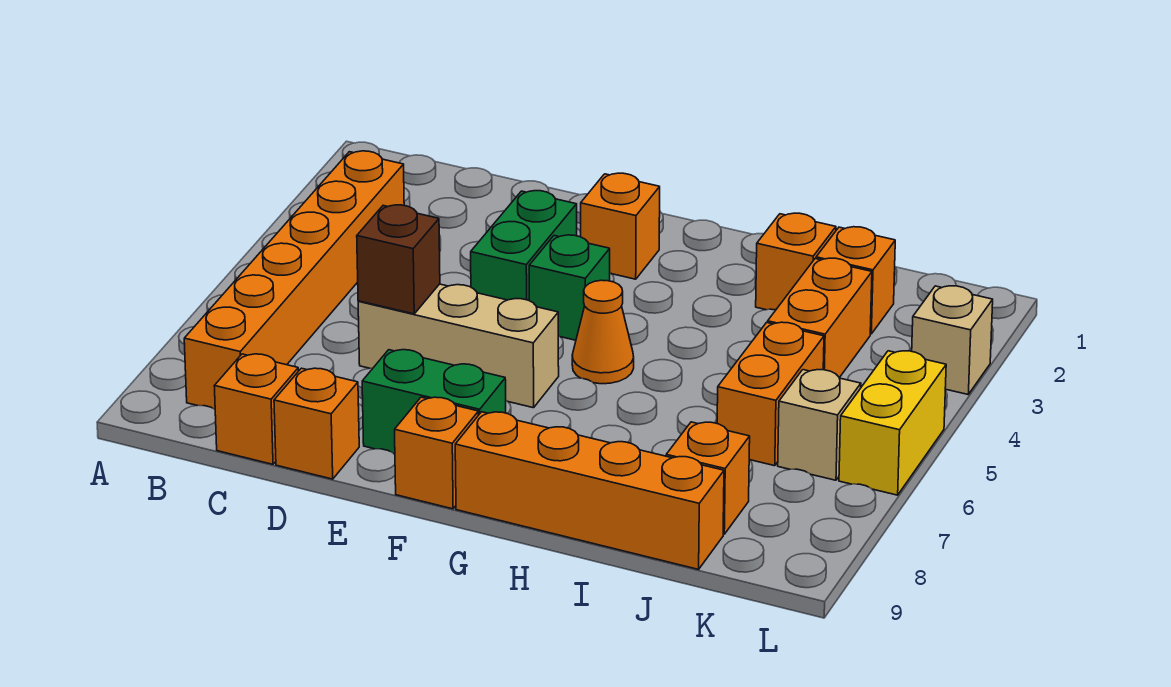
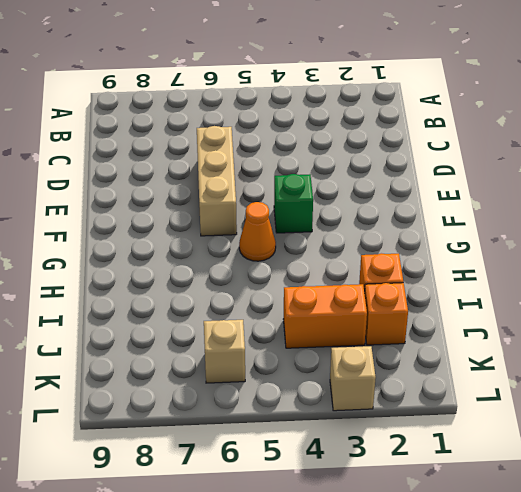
none -> orange brick B3:B8 level 1
none -> orange brick C9 level 1
none -> orange brick D9 level 1

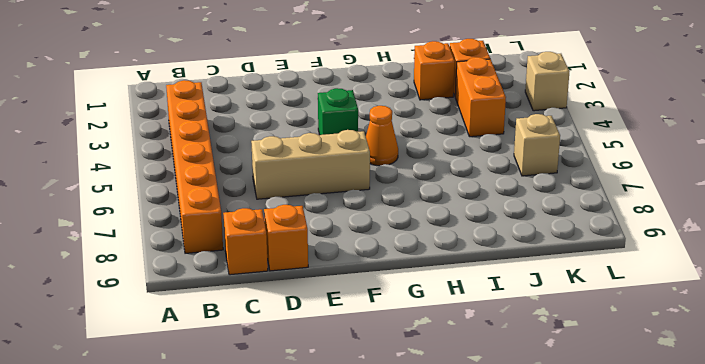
none -> green brick E3:E4 level 1
none -> green brick E8:F8 level 1
none -> orange brick F2 level 1

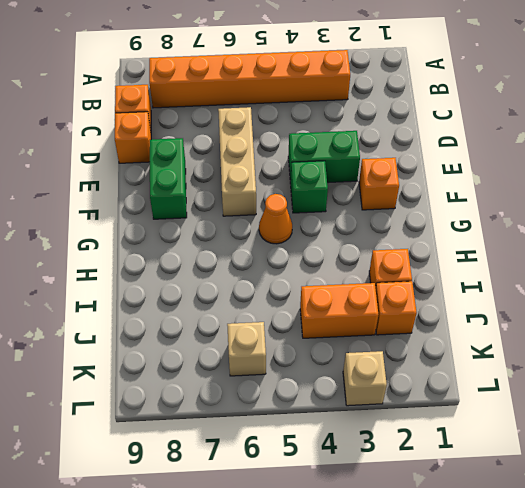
none -> orange brick F9 level 1
none -> orange brick G9:J9 level 1
none -> orange brick J5:J6 level 1

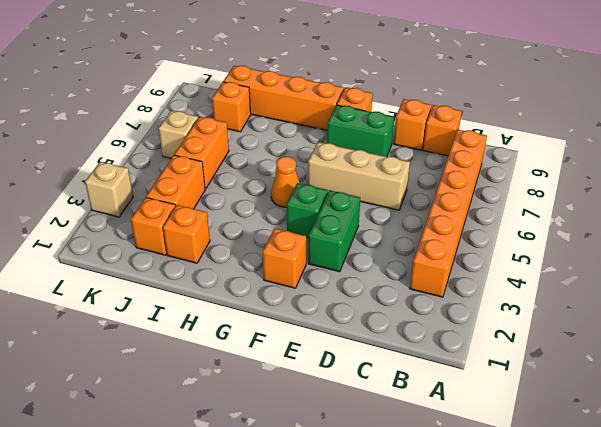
none -> yellow brick L5:L6 level 1
none -> brown brick D6 level 2

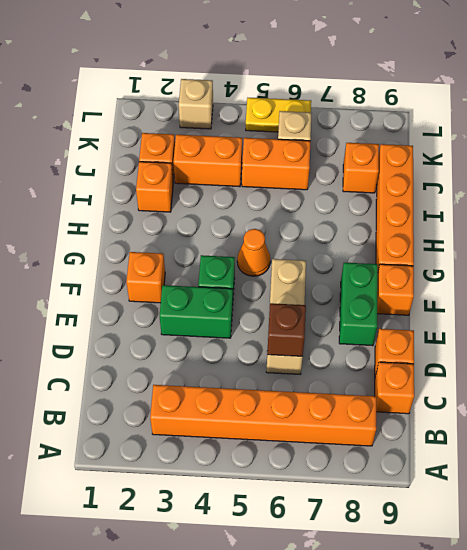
yellow plate L5:L6 level 1 -> yellow brick L5:L6 level 1

